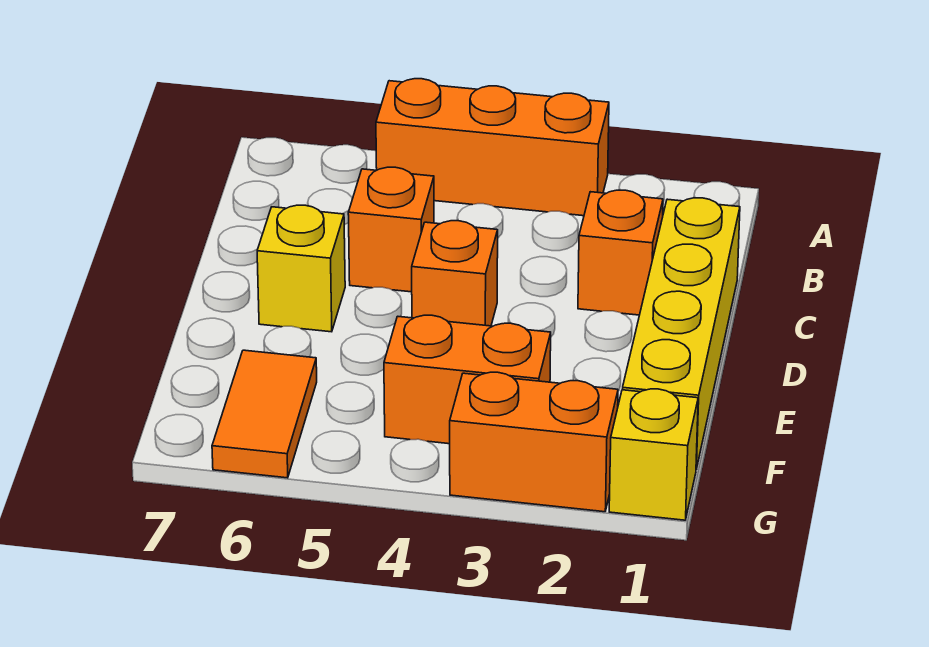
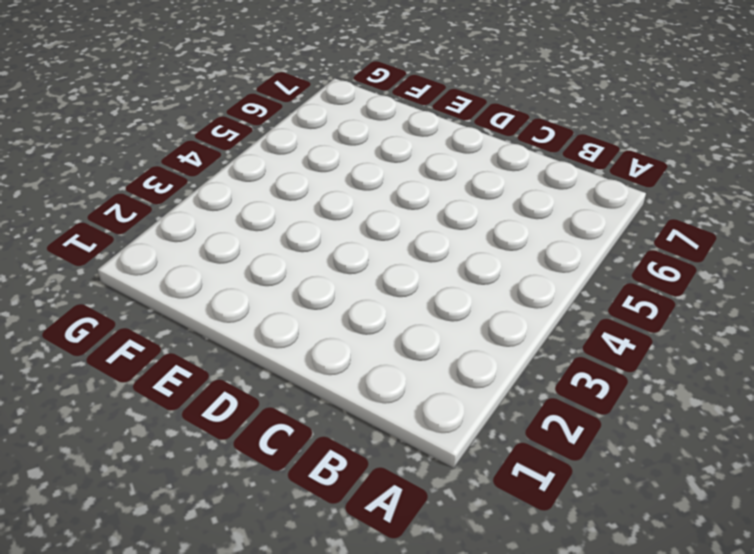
none -> orange brick A3:A5 level 1
none -> yellow brick C1:F1 level 1

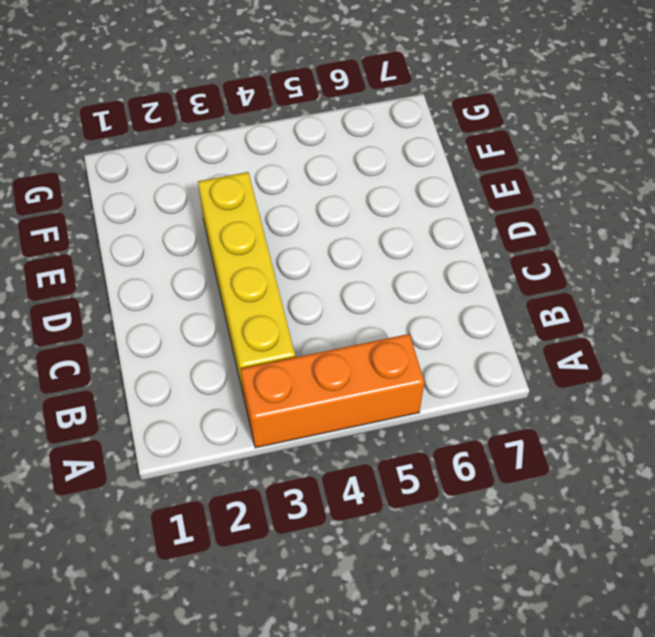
yellow brick B3:E3 level 1 -> yellow brick C1:F1 level 1
none -> orange brick C2 level 1
none -> orange brick C5 level 1

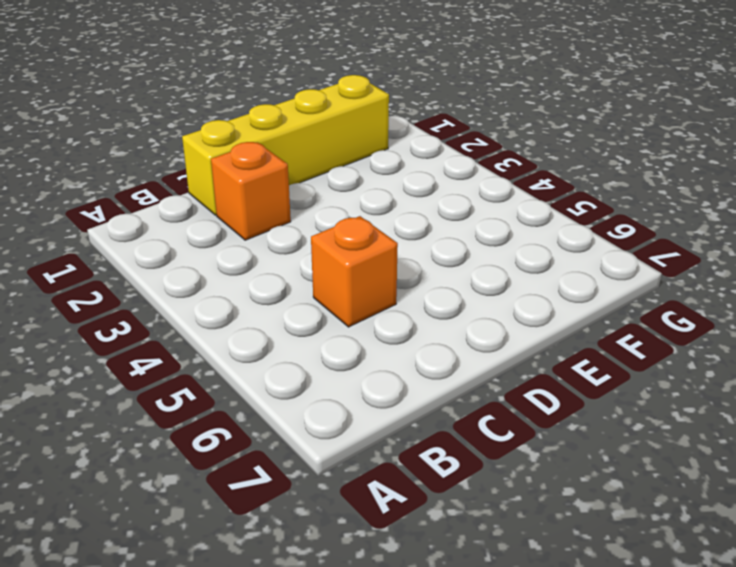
none -> orange brick A3:A5 level 1
none -> orange brick D4 level 1

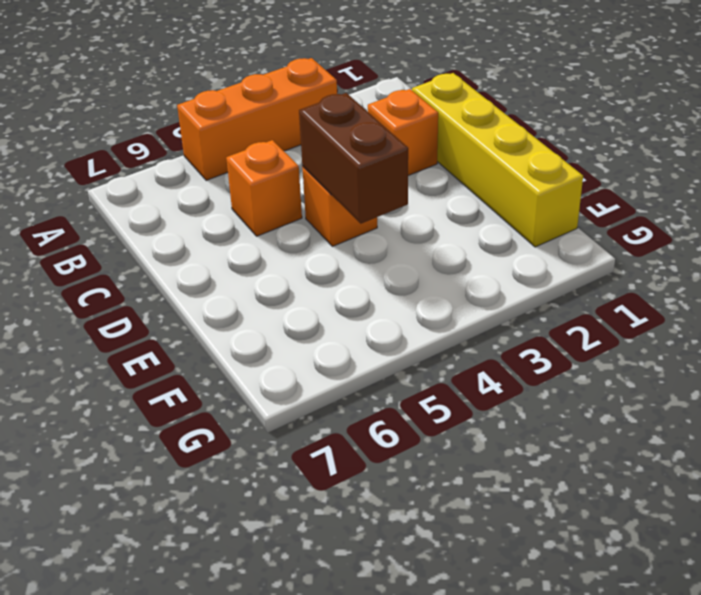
brown brick D4:E4 level 2 -> none
none -> yellow brick D6 level 1
none -> orange brick F3:F4 level 1

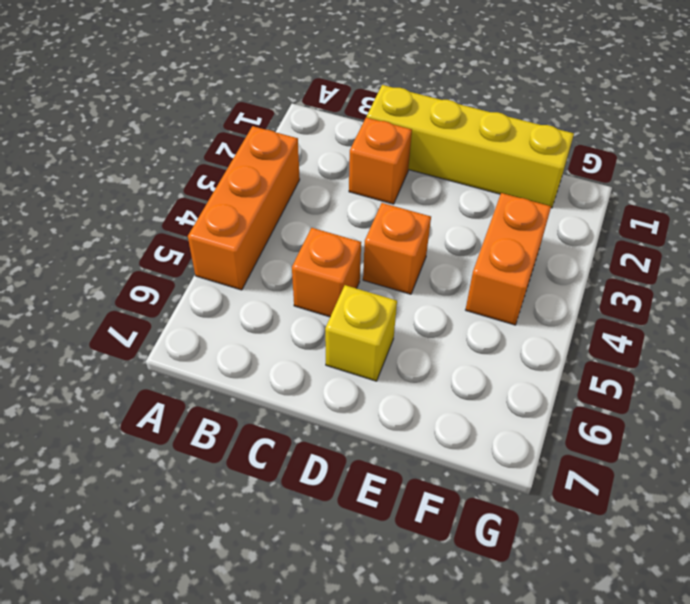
none -> orange tile F6:G6 level 1
none -> yellow brick G1 level 1

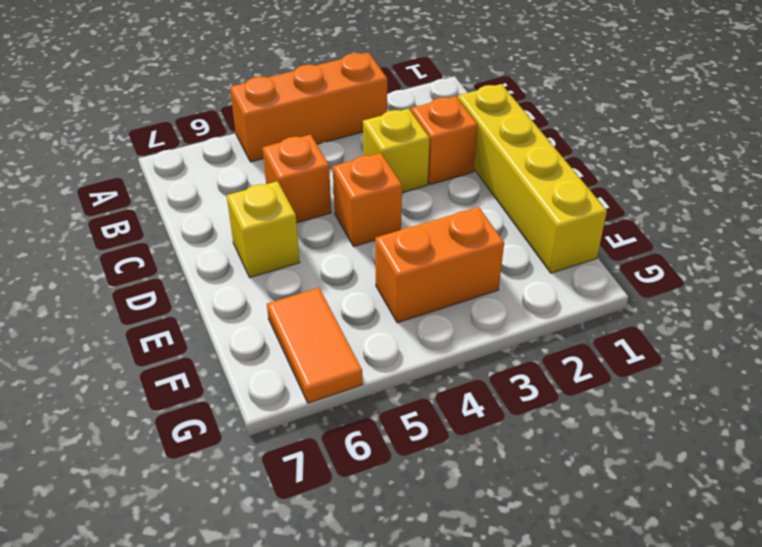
yellow brick C3 level 1 -> yellow brick G1 level 1
none -> orange brick G2:G3 level 1

